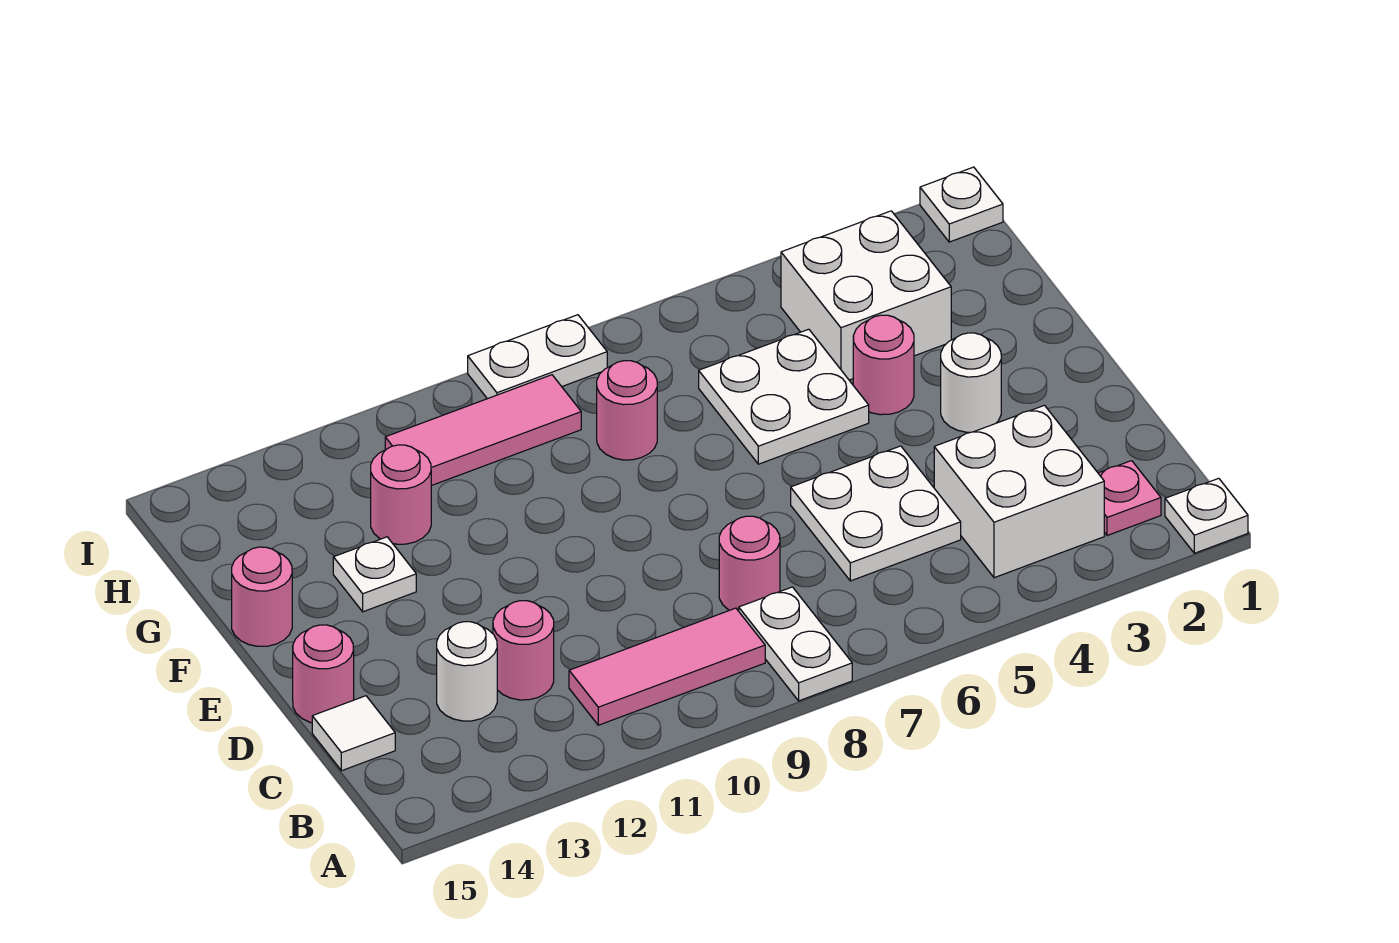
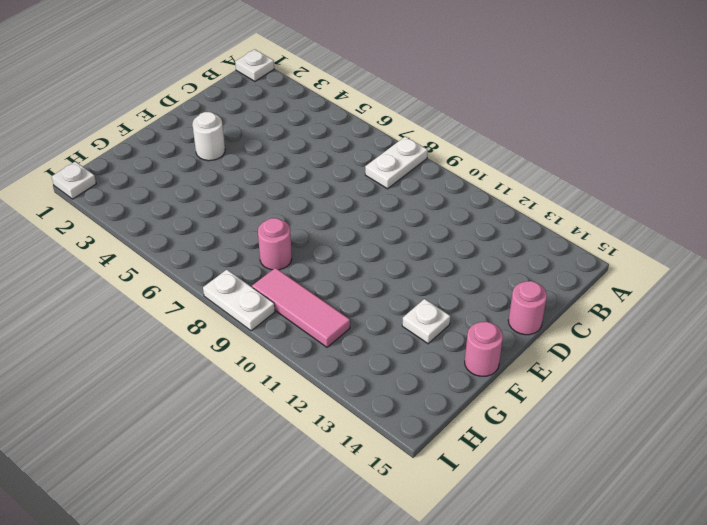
none -> pink plate B2 level 1
none -> white brick B3:C4 level 1
none -> pink tile B9:B11 level 1

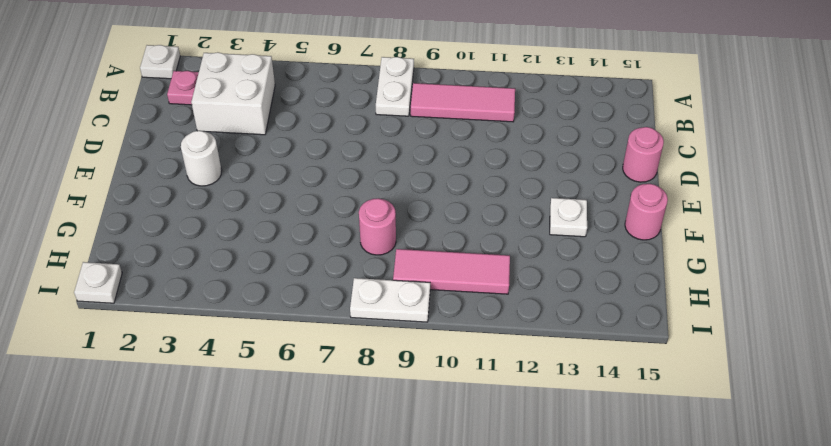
none -> white plate C5:D6 level 1
none -> pink round brick C8 level 1
none -> pink round brick C12 level 1

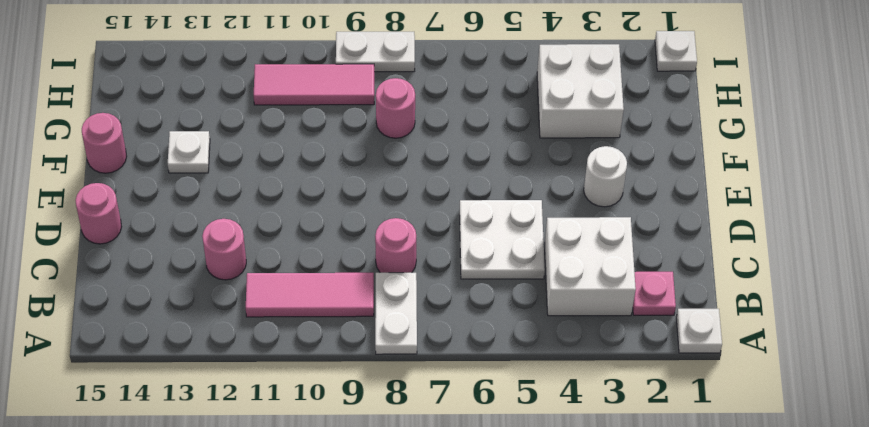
none -> white round brick C13 level 1
none -> white tile C15 level 1
none -> pink round brick F4 level 1

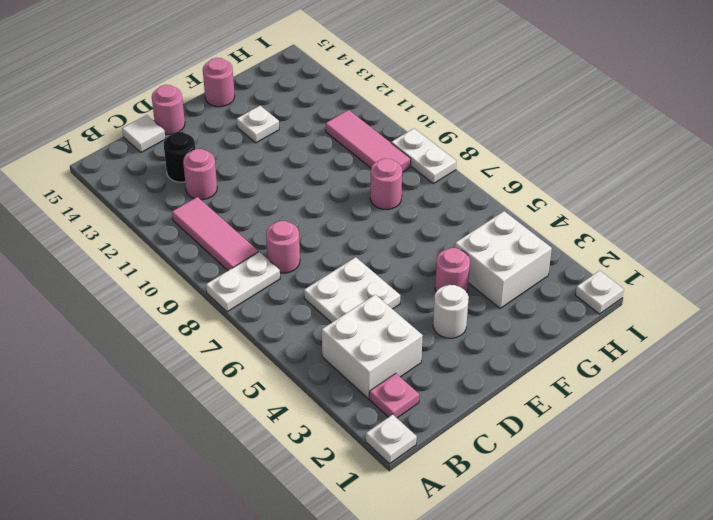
black round brick C13 level 1 -> white round brick C13 level 1
none -> white plate F5:G6 level 1
none -> pink round brick G12 level 1

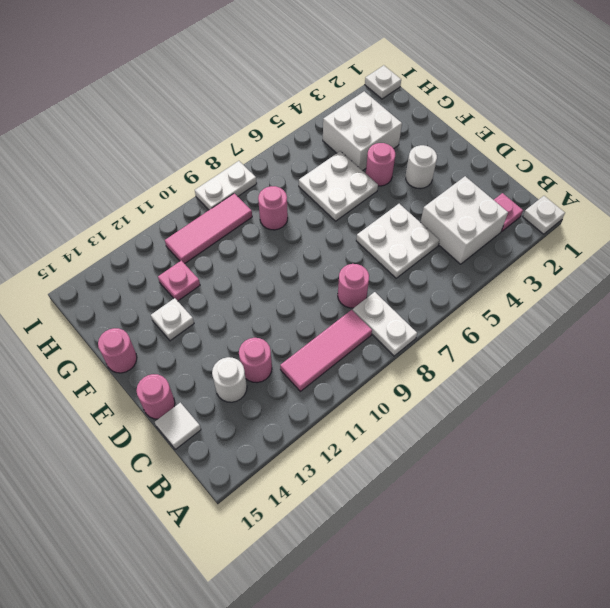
pink plate G12 level 1 -> pink round brick G12 level 1

